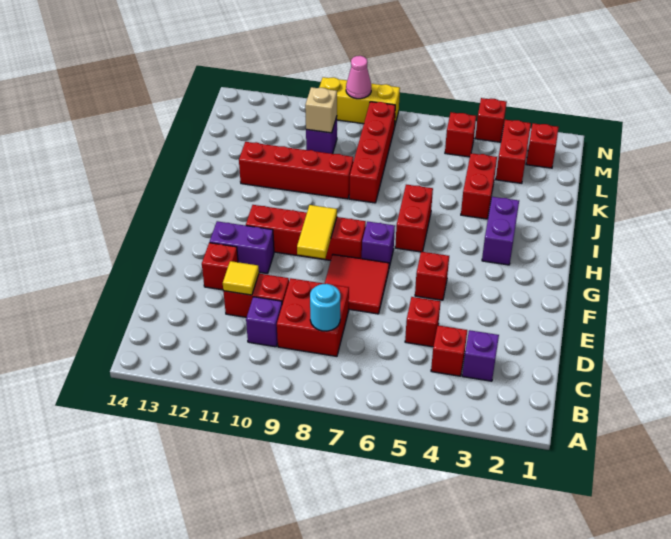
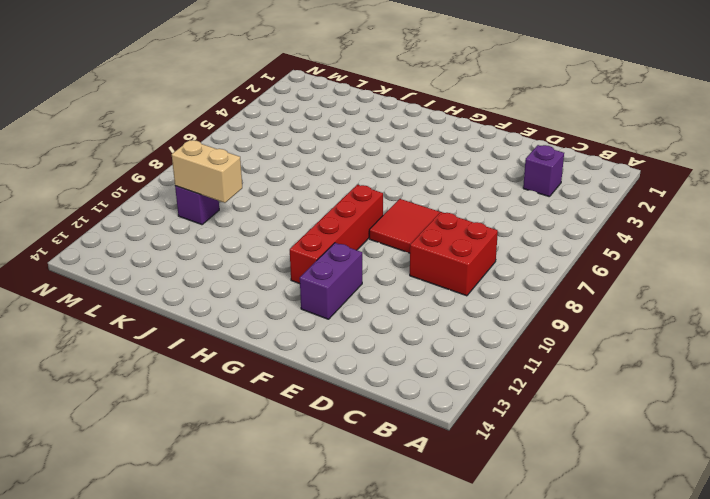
tan brick K10:L10 level 2 -> tan brick L10 level 2
none -> red brick C4 level 1
none -> purple brick C10 level 1
none -> red brick D5 level 1

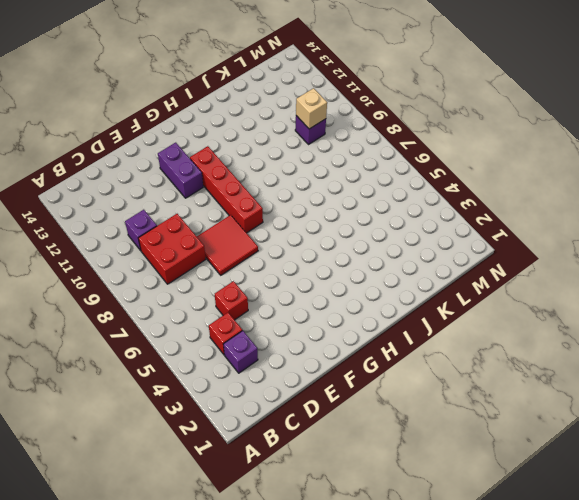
none -> red brick D10:D11 level 1
none -> red brick E12 level 1
none -> red brick F5 level 1

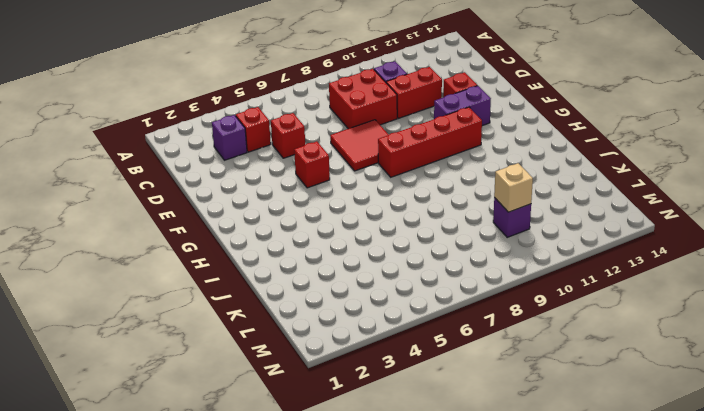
none -> purple brick G7 level 1
none -> purple brick H3:I3 level 1
none -> red brick H6:I6 level 1

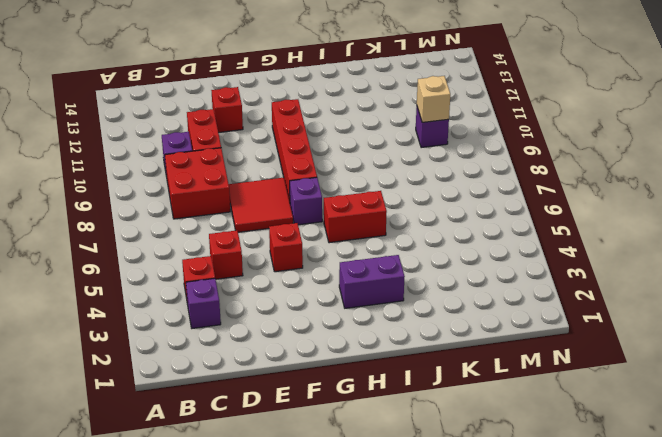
none -> purple brick F11:F12 level 1
none -> red brick J4:K4 level 1
none -> red brick J8:M8 level 1

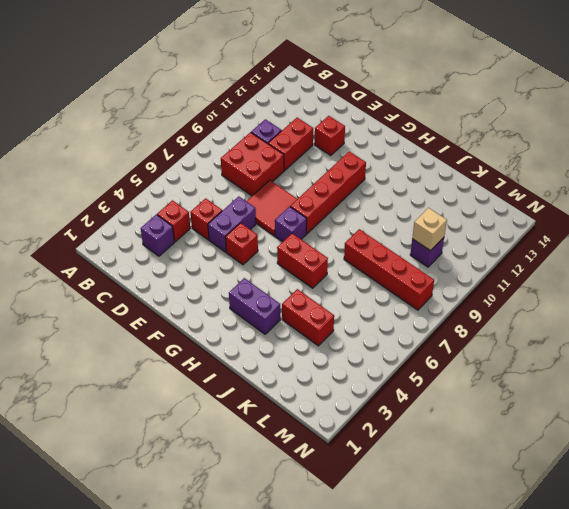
purple brick E5:E6 level 1 -> purple brick F11:F12 level 1
none -> red brick J9:J12 level 1
none -> red brick L3:M3 level 1
none -> red brick M2 level 1

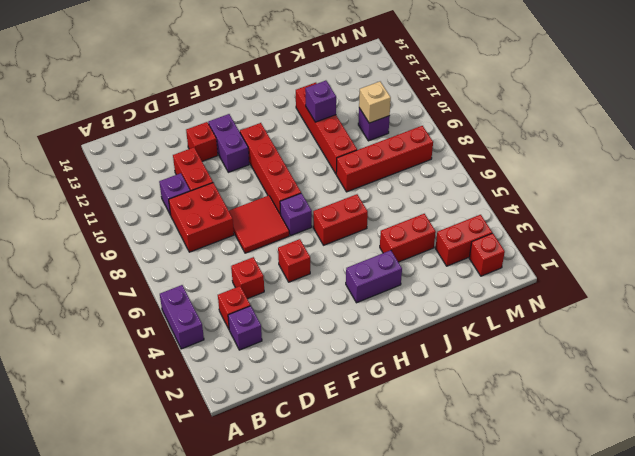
purple brick A4:A5 level 1 -> none
purple brick J11 level 2 -> none
none -> red brick M5 level 1
none -> red brick N4 level 1
none -> yellow brick N8:N10 level 1

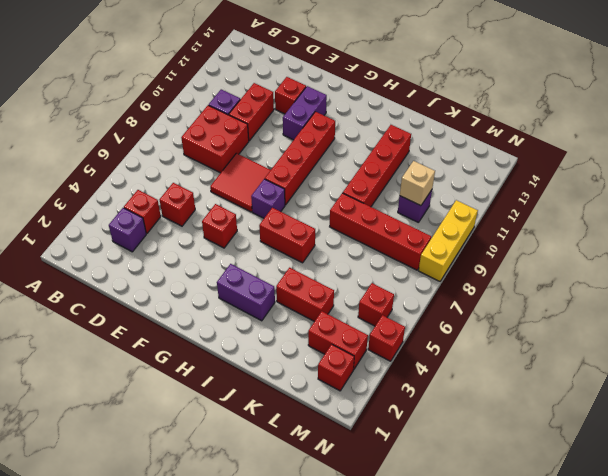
none -> cyan round brick C8 level 2
none -> yellow tile D11 level 2
none -> yellow tile F9:G9 level 2

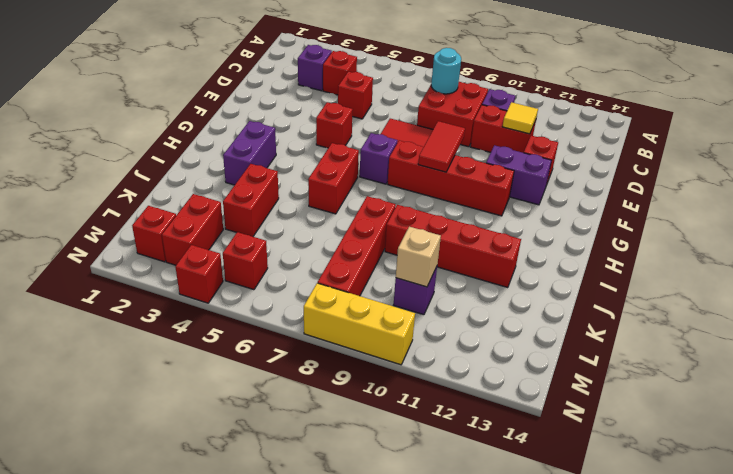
red tile F9:G9 level 2 -> yellow tile F9:G9 level 2
none -> pink cone N9 level 2

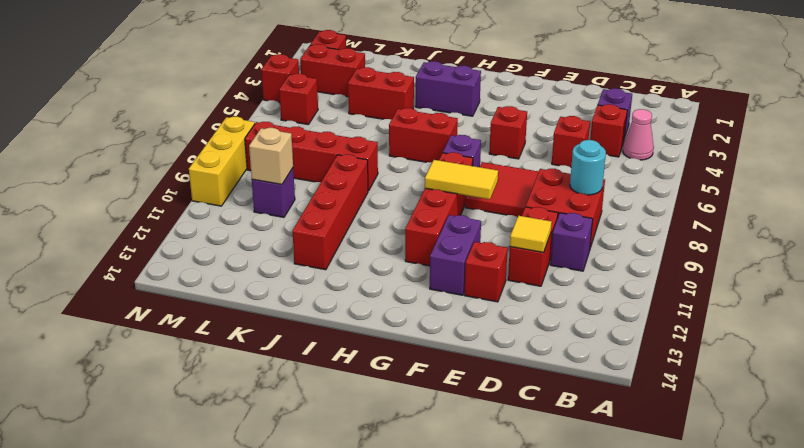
pink cone B4 level 1 -> pink cone N9 level 2

